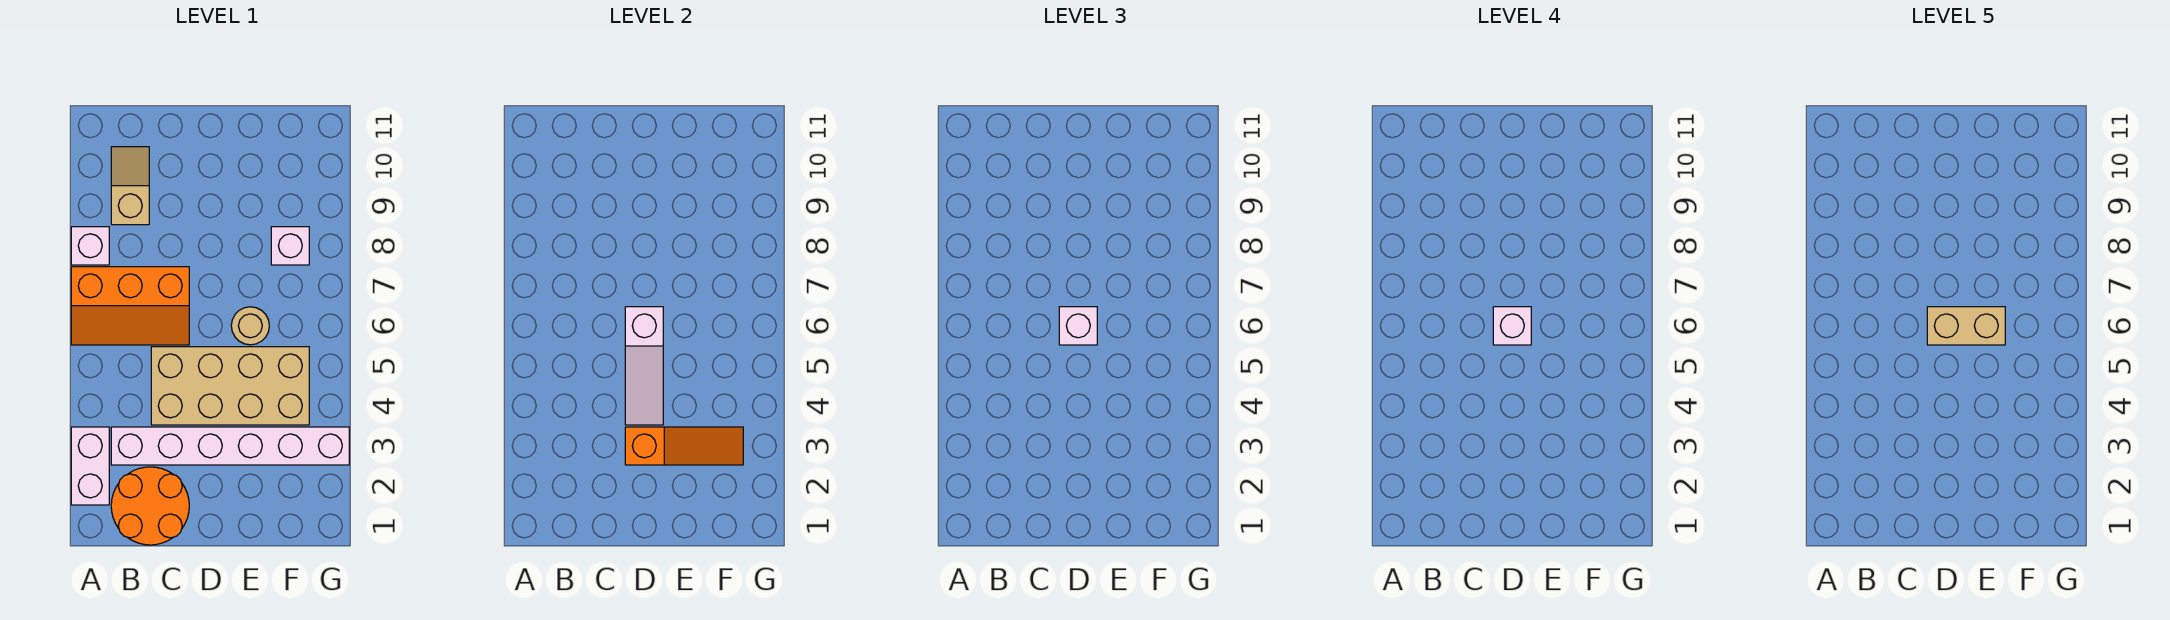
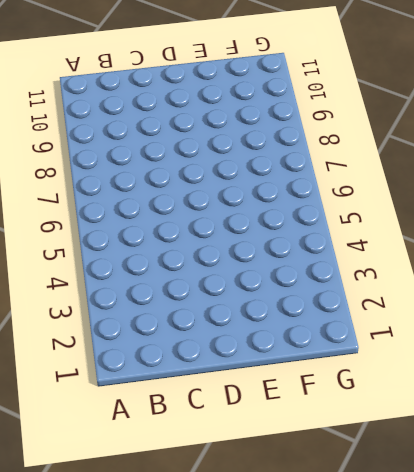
none -> white brick A2:A3 level 1
none -> orange slope A6:C7 level 1 top 7
none -> white brick A8 level 1

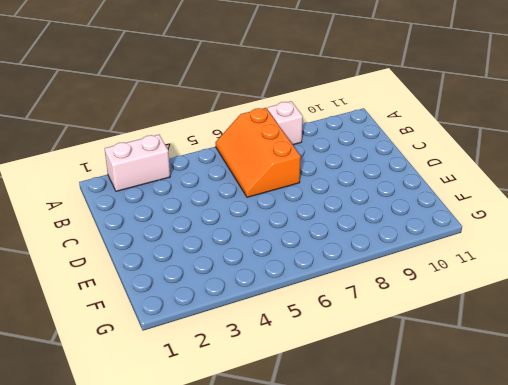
none -> orange round brick B1:C2 level 1
none -> white brick B3:G3 level 1
none -> tan slope B9:B10 level 1 top 9

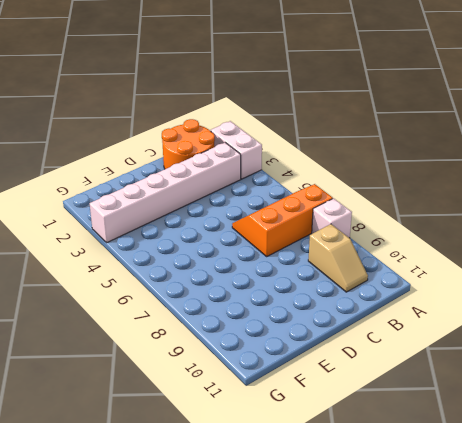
none -> tan brick C4:F5 level 1
none -> tan round brick E6 level 1
none -> white brick F8 level 1

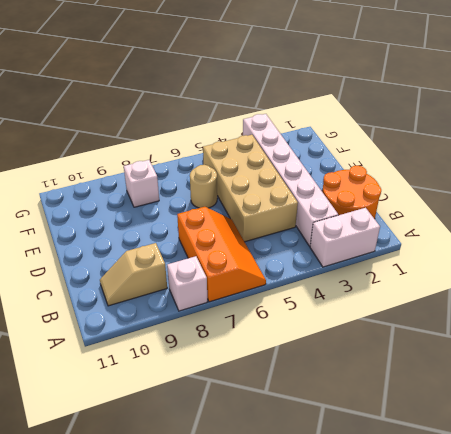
none -> orange slope D3:F3 level 2 top D
none -> white slope D4:D6 level 2 top 6
none -> white brick D6 level 3

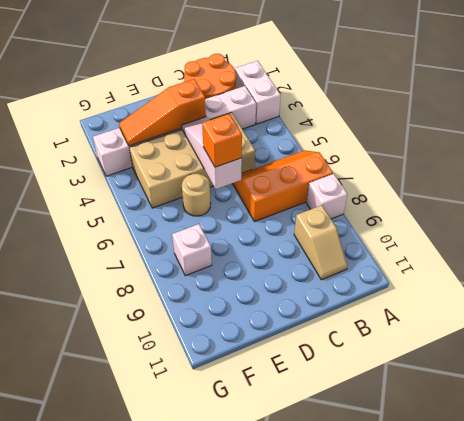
orange brick D6 level 3 -> white brick D6 level 3
none -> white brick D6 level 4
none -> tan brick D6:E6 level 5

